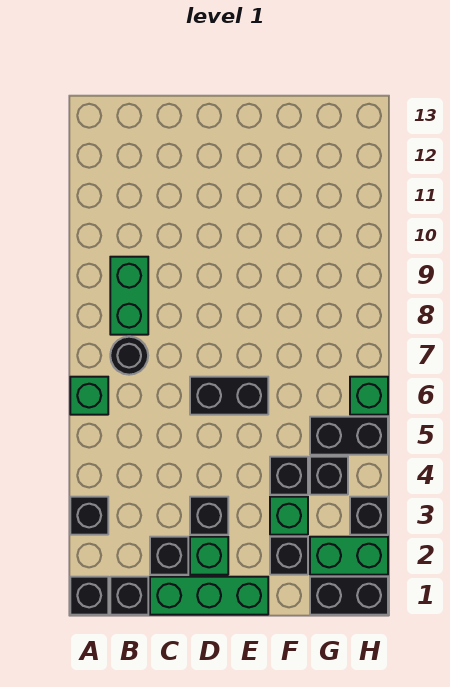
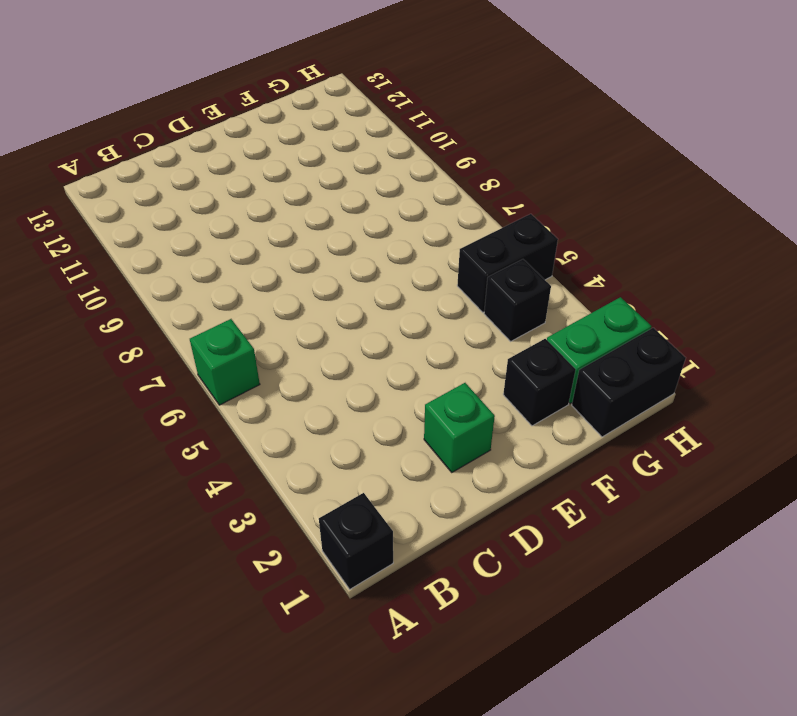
none -> black brick A3 level 1
none -> black brick B1 level 1
none -> black round brick B7 level 1

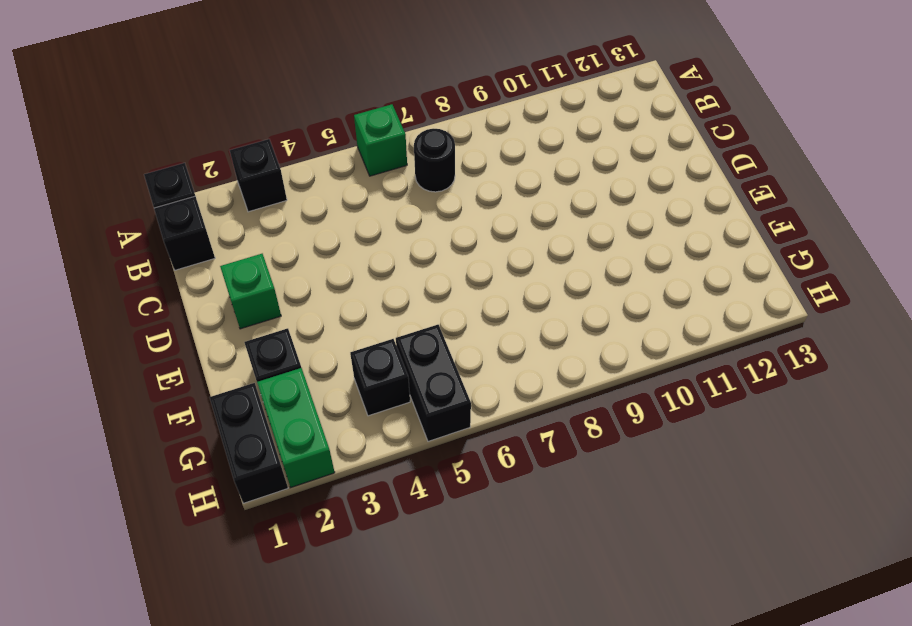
none -> green brick B8:B9 level 1
none -> green brick C1:E1 level 1
none -> black brick C2 level 1

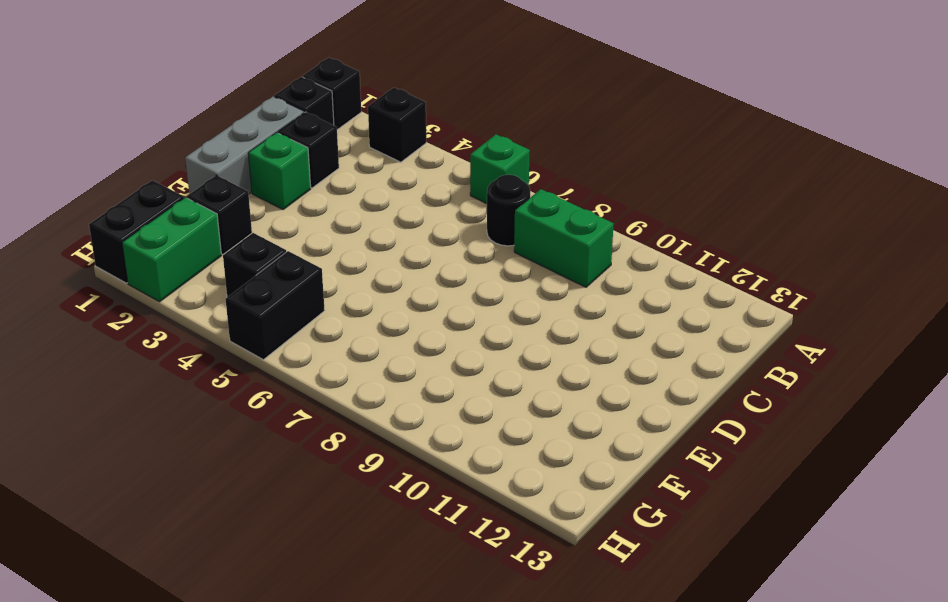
grey brick C1:E1 level 1 -> green brick C1:E1 level 1
none -> black brick D3 level 1
none -> black brick D6:E6 level 1
none -> green brick F3 level 1

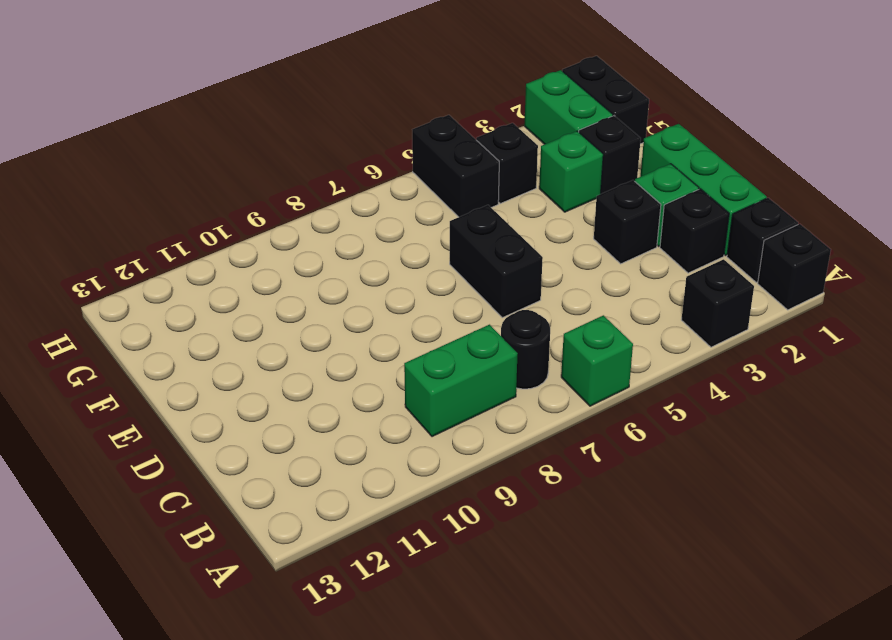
none -> black brick F4 level 1
none -> black brick H3 level 1
none -> green brick H6 level 1

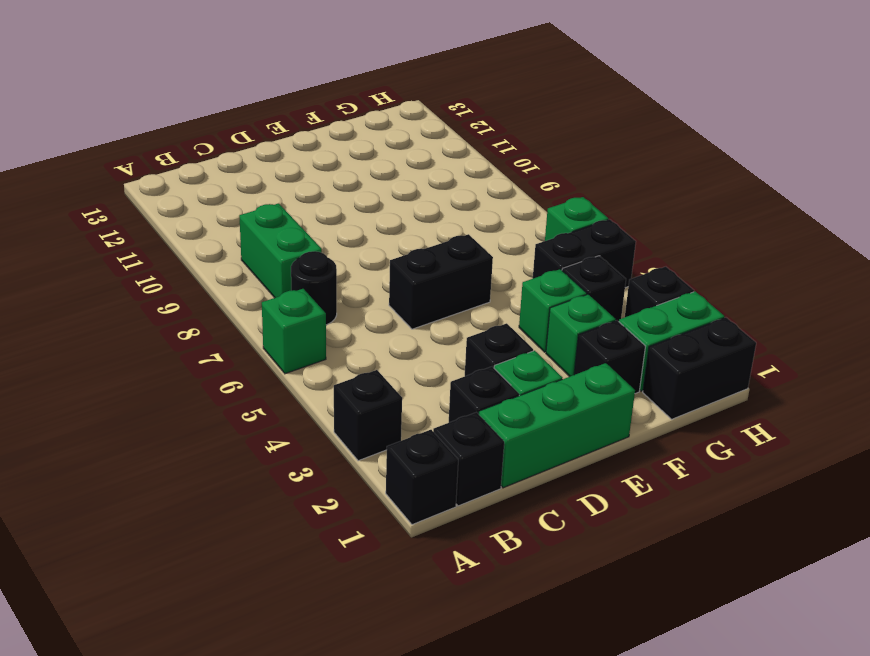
green brick F4 level 1 -> black brick F4 level 1

